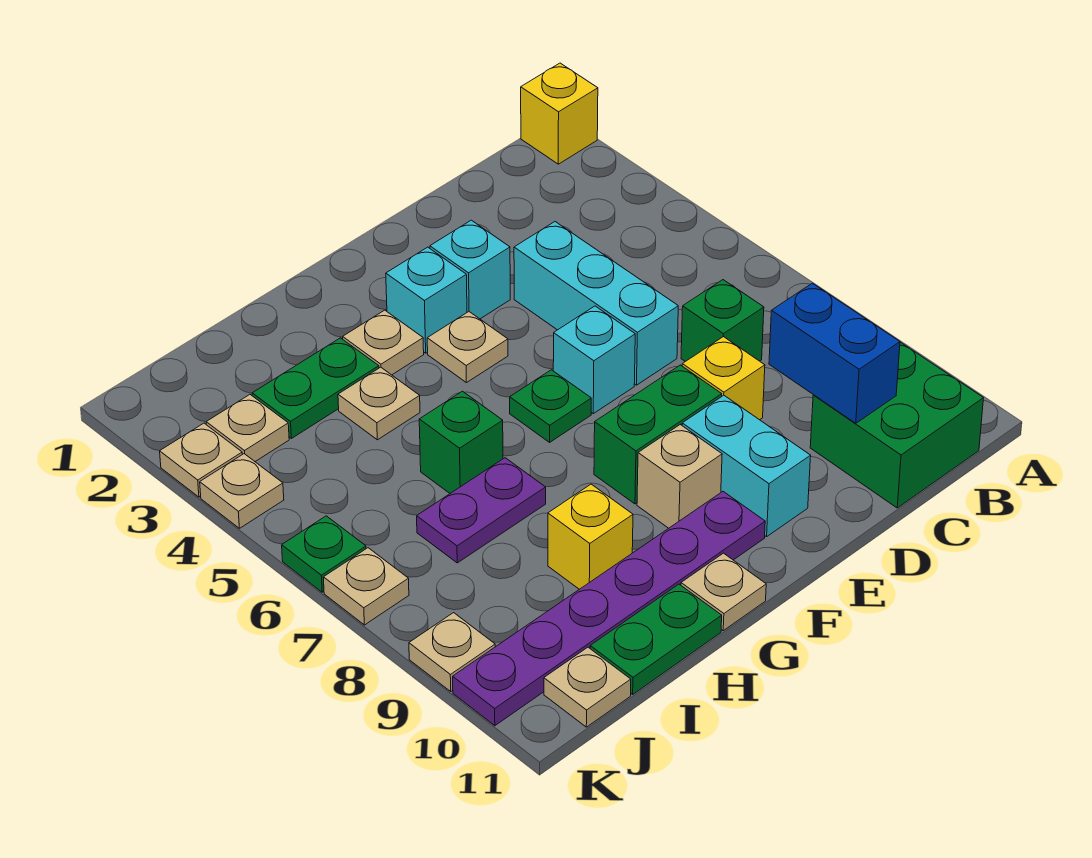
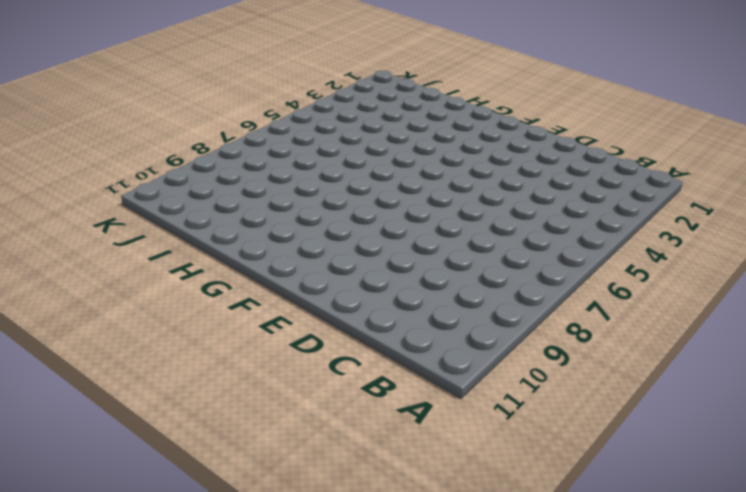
none -> yellow brick A1 level 1
none -> green brick B10:C11 level 1
none -> green brick C7 level 1
none -> cyan brick D4:D6 level 1

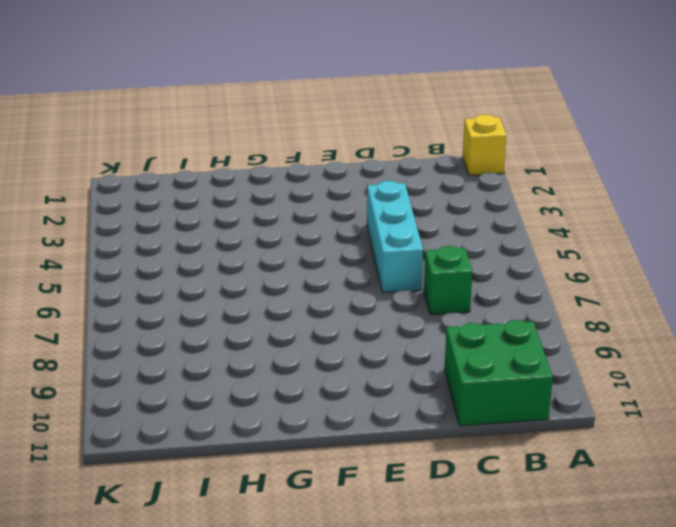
none -> yellow brick D8 level 1
none -> cyan brick E3 level 1
none -> cyan brick E6 level 1
none -> green brick E8:F8 level 1

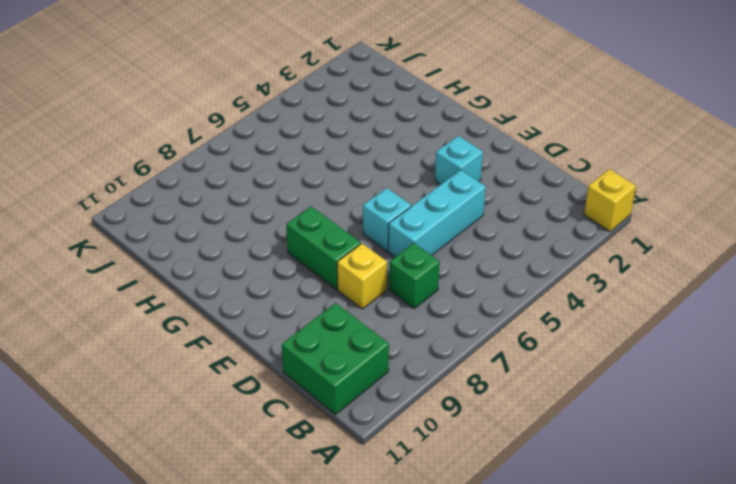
none -> cyan brick E9:E10 level 1
none -> cyan brick F3 level 1
none -> tan plate F4 level 1
none -> green plate F6 level 1

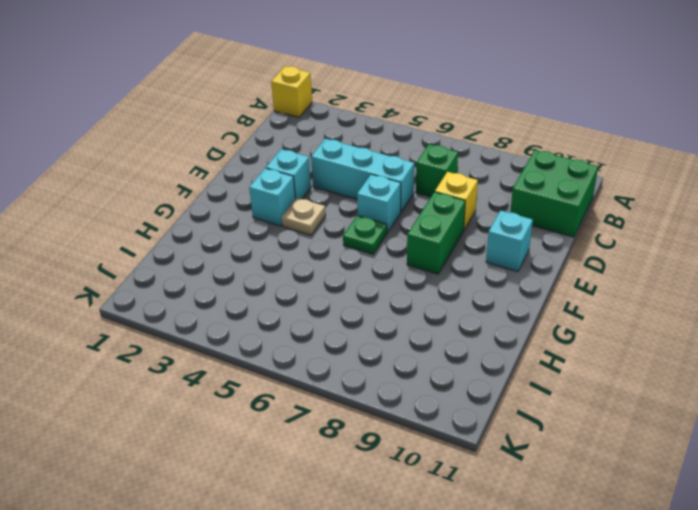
cyan brick E10 level 1 -> cyan brick E9:E10 level 1
none -> tan brick F9 level 1
none -> purple plate F10:K10 level 1
none -> tan plate G3 level 1
none -> tan plate G11 level 1

